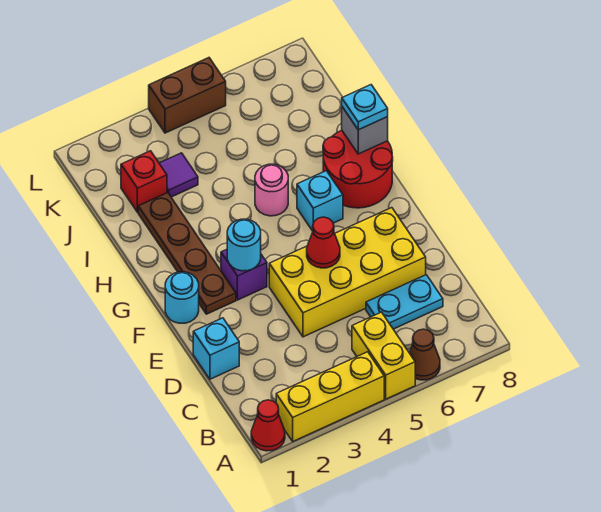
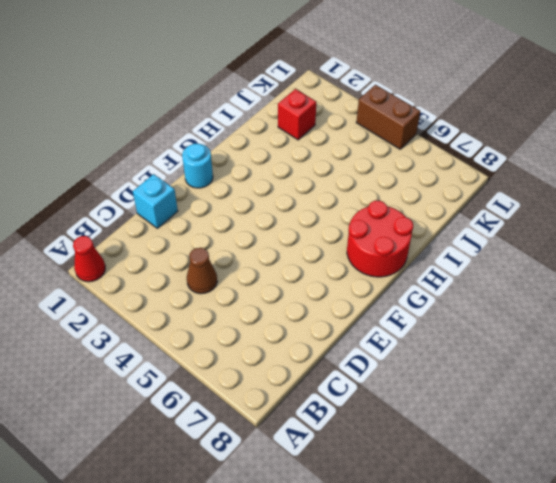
brown cone C4 level 1 -> brown cone A6 level 1
none -> yellow brick A2:A4 level 1
none -> yellow brick A5:B5 level 1
none -> cyan plate C6:C7 level 1

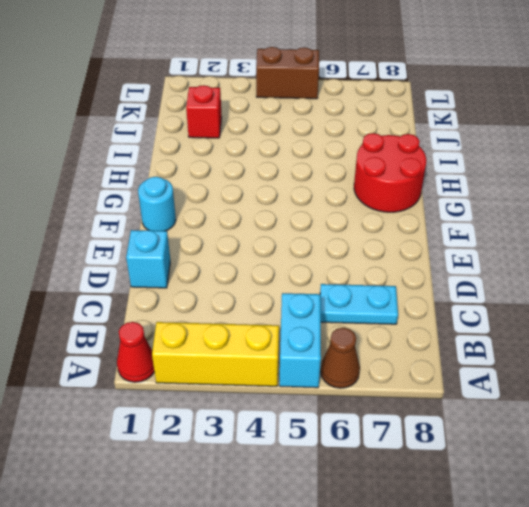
cyan brick A5:B5 level 1 -> yellow brick A5:B5 level 1
none -> yellow brick D4:E7 level 1
none -> brown plate F2:I2 level 1
none -> purple brick F3 level 1

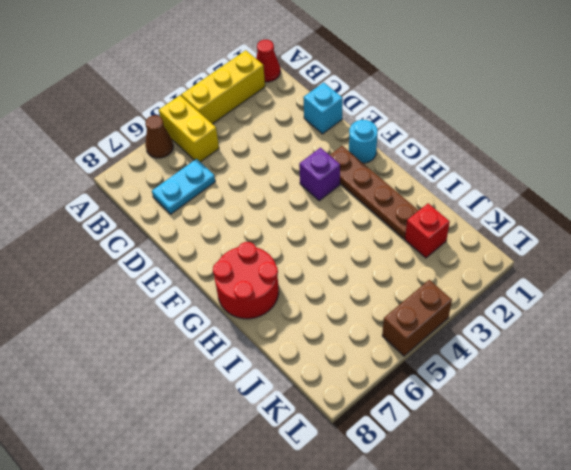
none -> yellow brick D4:E7 level 1
none -> cyan brick G6 level 1
none -> pink round brick H5 level 1

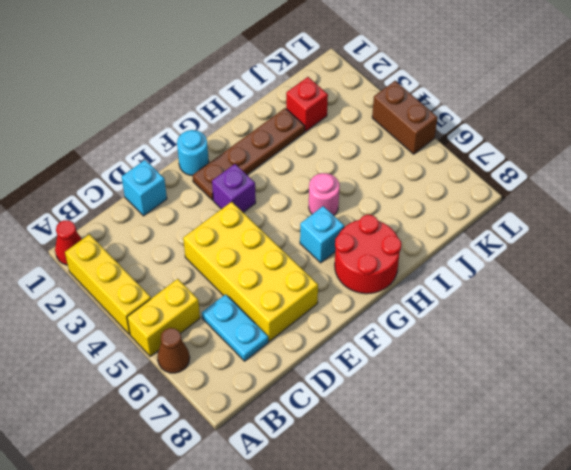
none -> purple tile J3 level 1
none -> red cone E5 level 2
none -> cyan round brick F3 level 2

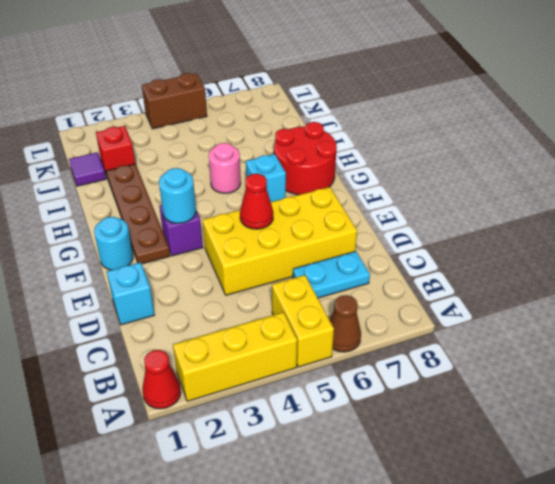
purple tile J1 level 1 -> purple tile J3 level 1
none -> grey brick H8 level 2
none -> cyan plate H8 level 3

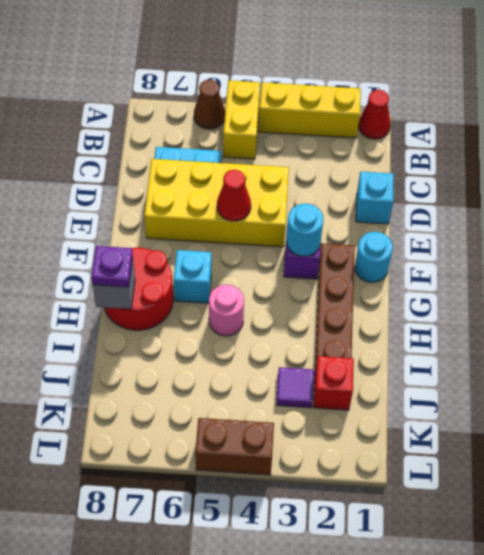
purple plate H8 level 3 -> cyan plate H8 level 3

